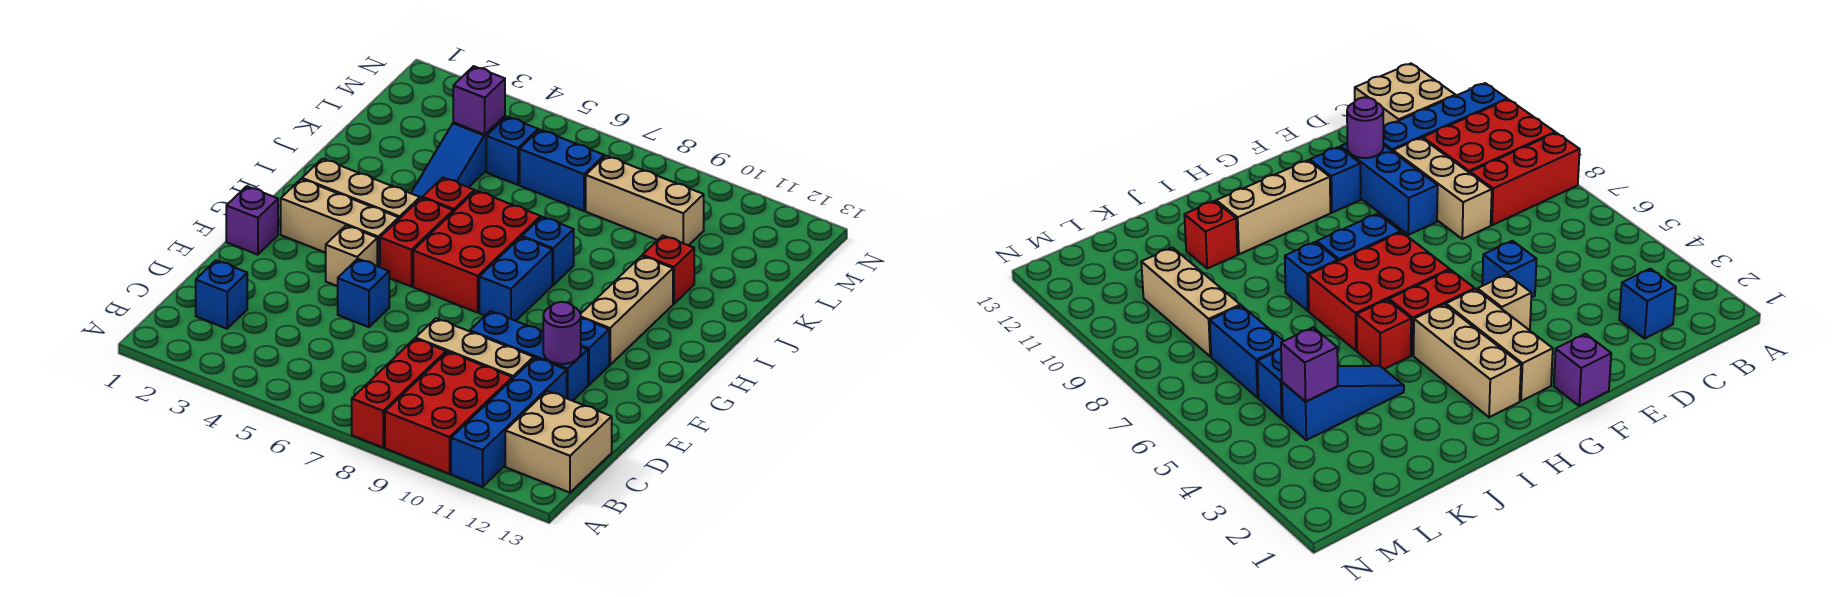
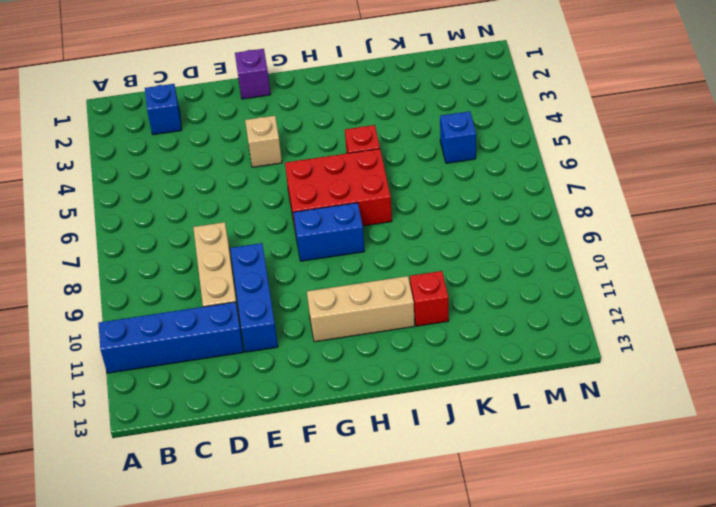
none -> red brick A8:C8 level 1
none -> red brick A9:C10 level 1
none -> tan brick B12:C13 level 1

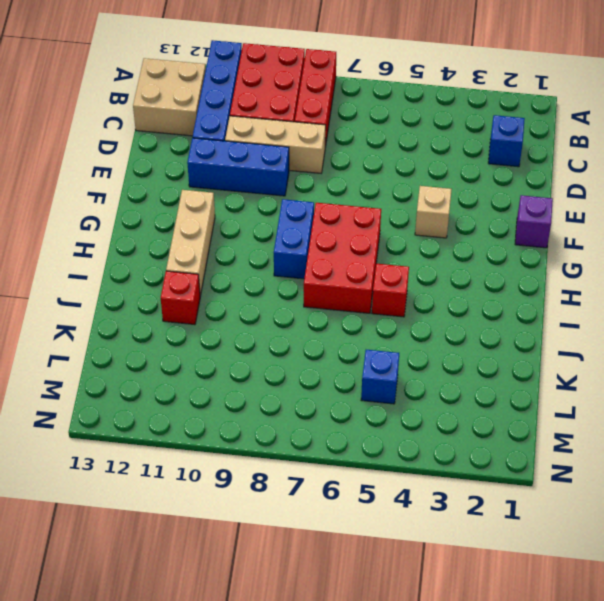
none -> blue brick E5 level 1
none -> blue brick F11 level 1
none -> tan brick G2:G4 level 1

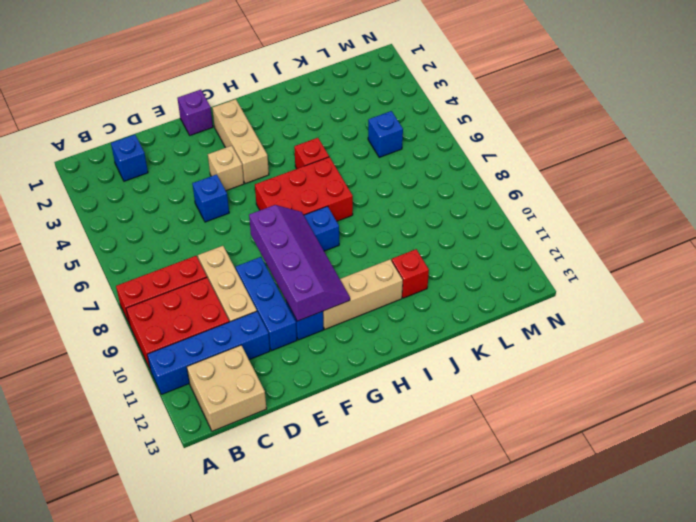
purple slope F8:G11 level 2 top F -> none
none -> red brick G5:H5 level 1
none -> tan brick H2:H4 level 1
none -> blue brick I8 level 1

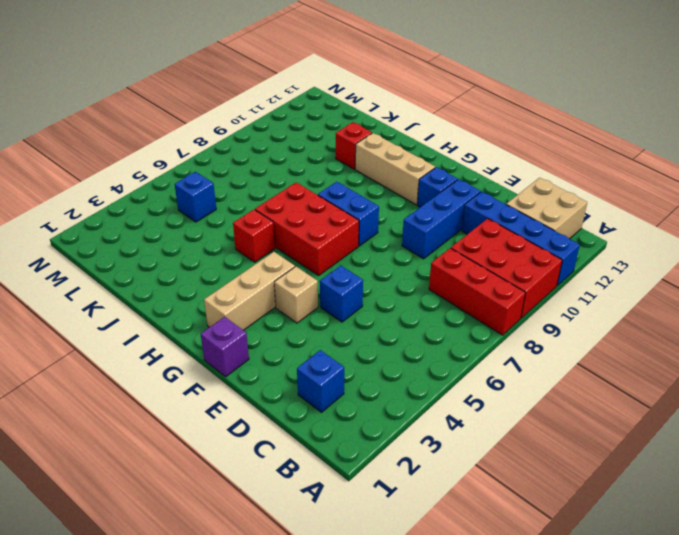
none -> tan brick D8:D10 level 1
none -> red brick G5:H5 level 1
none -> tan brick H2:H4 level 1

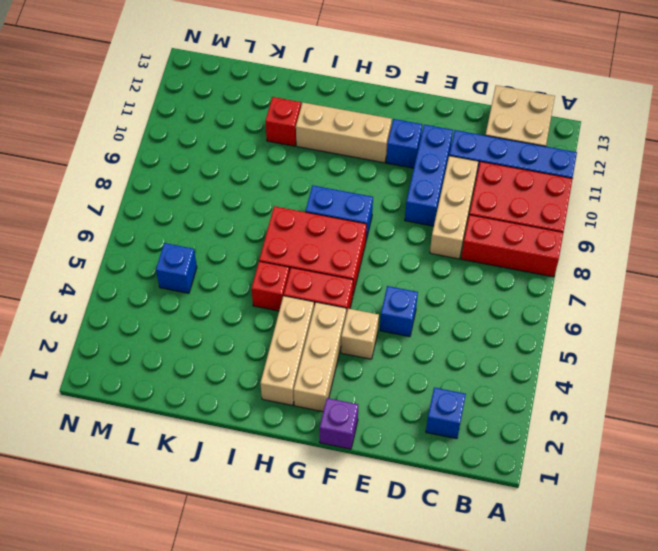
none -> blue brick I8 level 1
none -> blue slope J4:L4 level 1 top L
none -> blue brick L6:L7 level 1

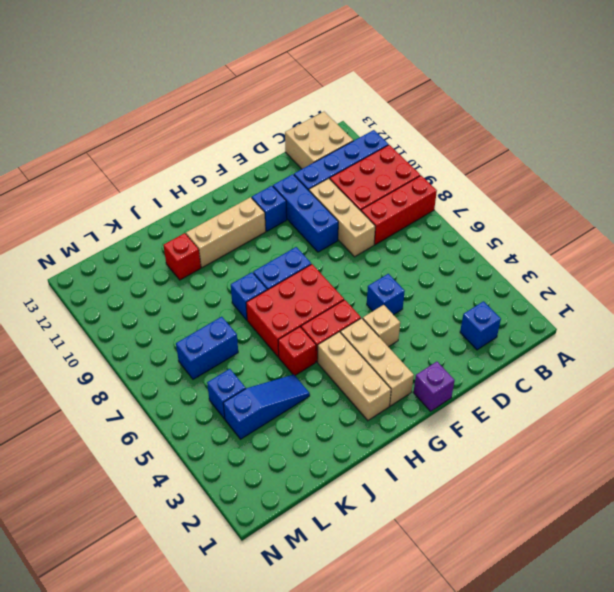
blue brick K7:L7 level 1 -> blue brick L6:L7 level 1
none -> tan brick L8:L10 level 1
none -> purple round brick E11 level 2
none -> purple brick L4 level 2

